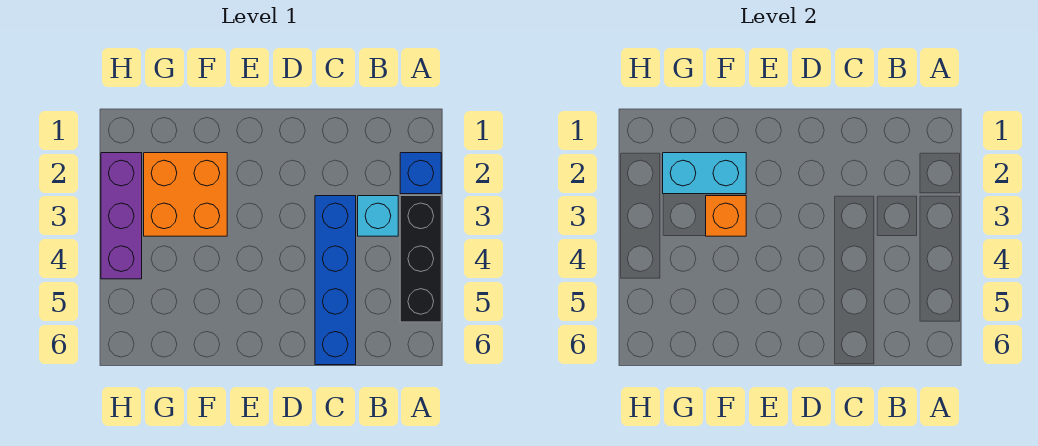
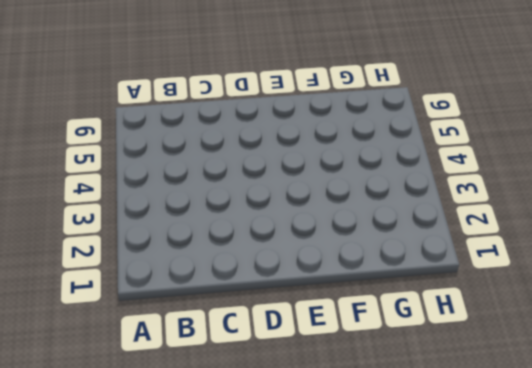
none -> blue brick A2 level 1
none -> black brick A3:A5 level 1

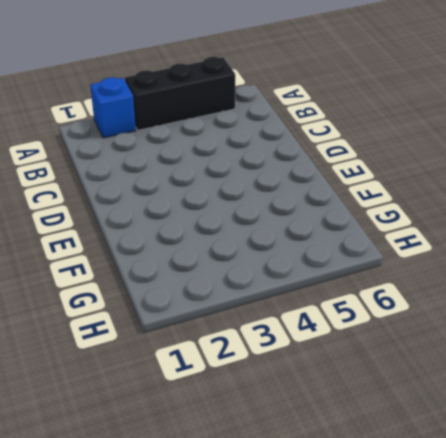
none -> cyan brick B3 level 1
none -> blue brick C3:C6 level 1

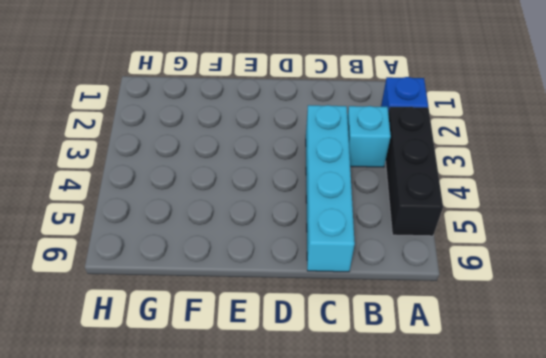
cyan brick C3:C6 level 1 -> blue brick C3:C6 level 1
none -> orange brick F2:G3 level 1
none -> purple brick H2:H4 level 1

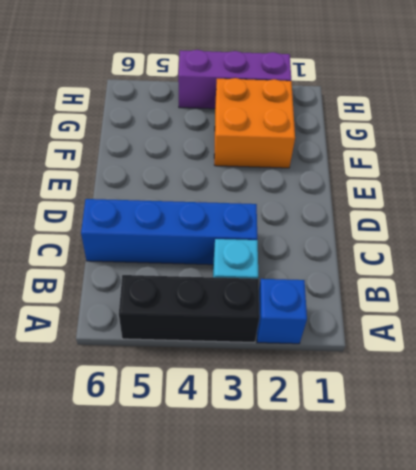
none -> cyan brick F2:G2 level 2
none -> orange brick F3 level 2

